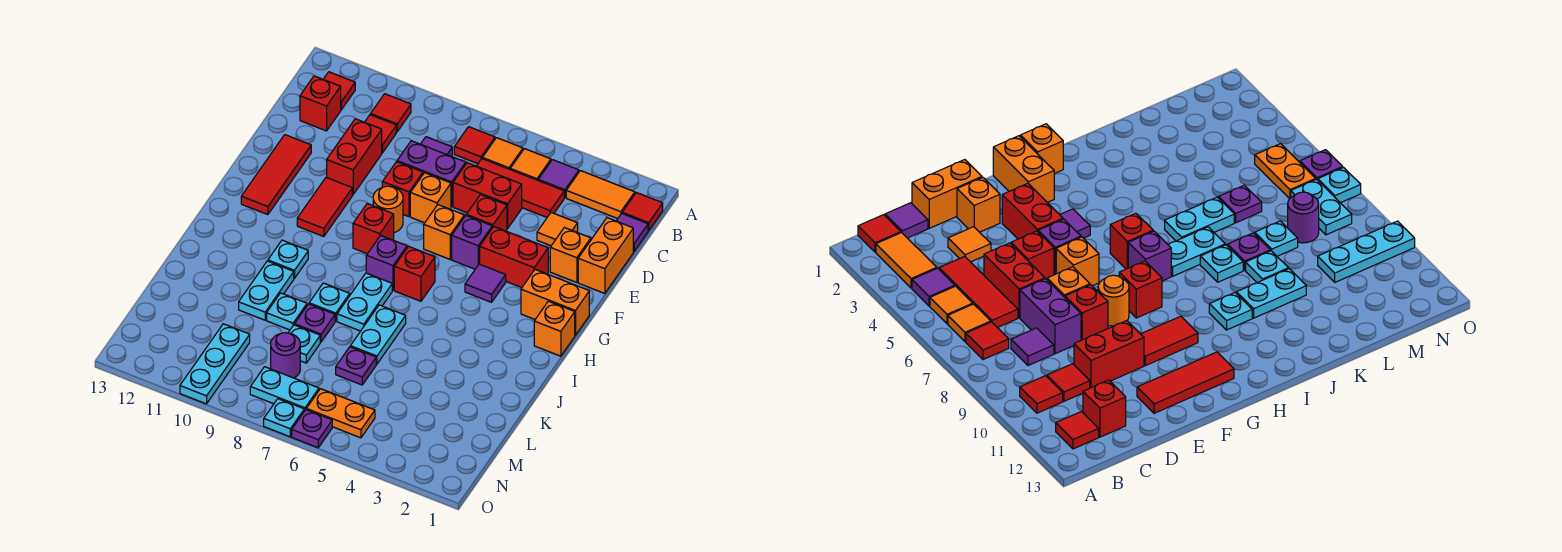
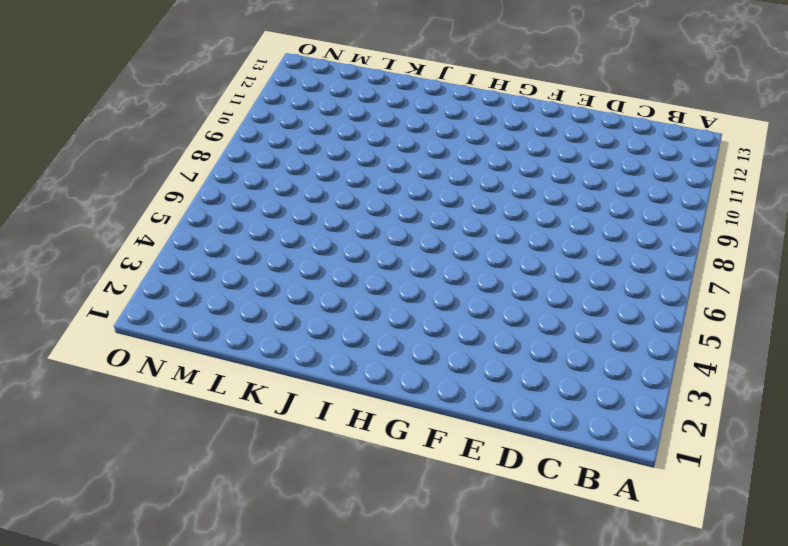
none -> red tile B1 level 1
none -> orange tile B2:B3 level 1
none -> purple tile B4 level 1
none -> orange tile B5 level 1

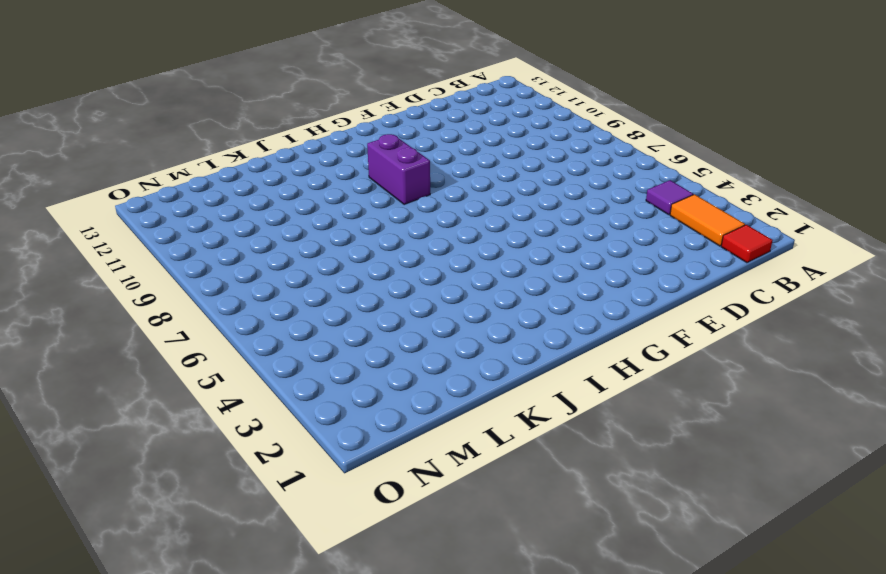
purple brick H9:H10 level 1 -> purple brick D7:D8 level 1
none -> orange tile B5 level 1
none -> orange tile B6 level 1
none -> red tile B7 level 1
none -> red tile B10 level 1

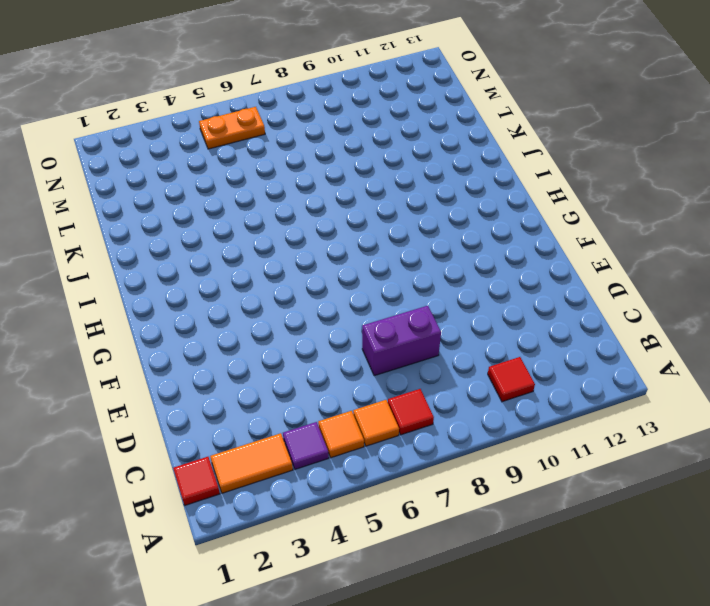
none -> red tile B12 level 1
none -> purple tile C1 level 1
none -> red tile C4:C6 level 1
none -> purple tile C8 level 1

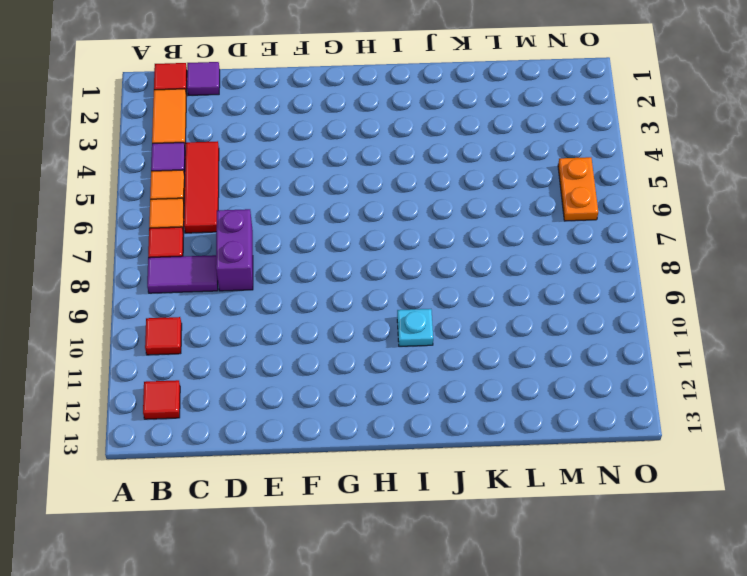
purple tile B8:C8 level 1 -> purple tile C8 level 1
none -> red tile C10 level 1
none -> red brick C12 level 1
none -> orange brick D1:E1 level 1
none -> orange tile D3 level 1

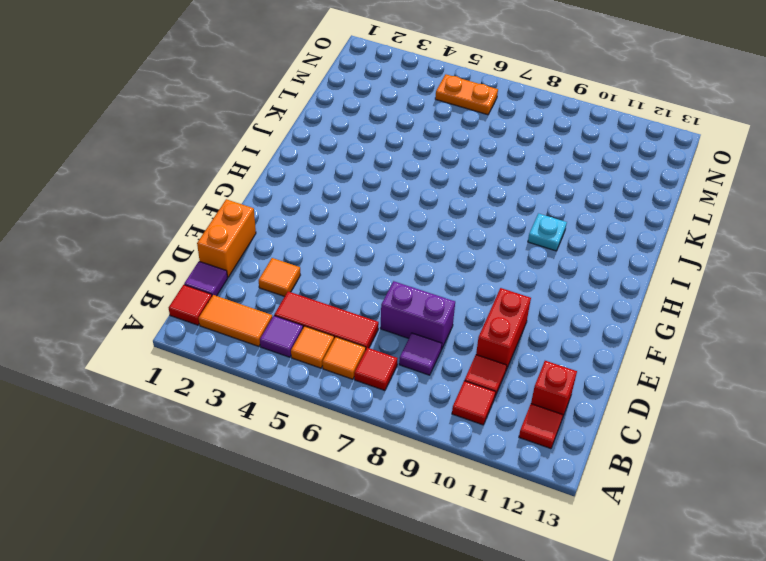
none -> red brick D5:D6 level 1
none -> orange brick E2 level 1
none -> red brick E5 level 1
none -> orange brick E7 level 1

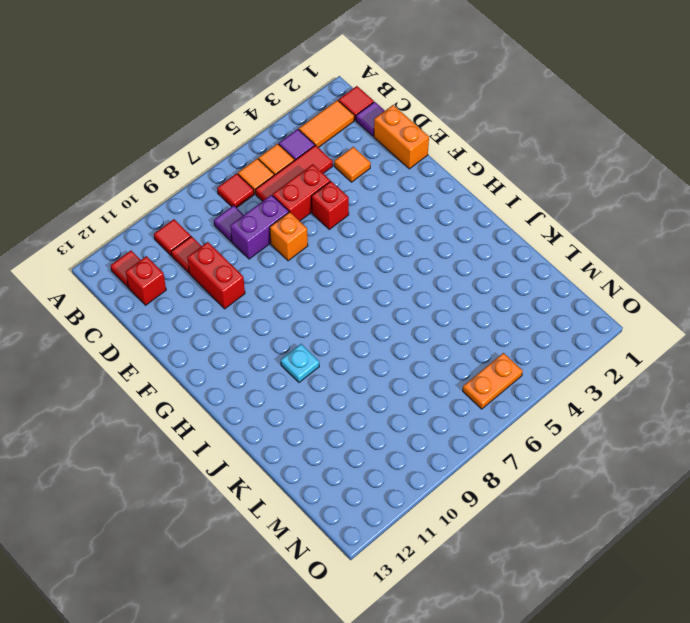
none -> orange brick E2 level 1
none -> red brick E8 level 1
none -> red tile E12:G12 level 1
none -> red brick F3:F4 level 1

